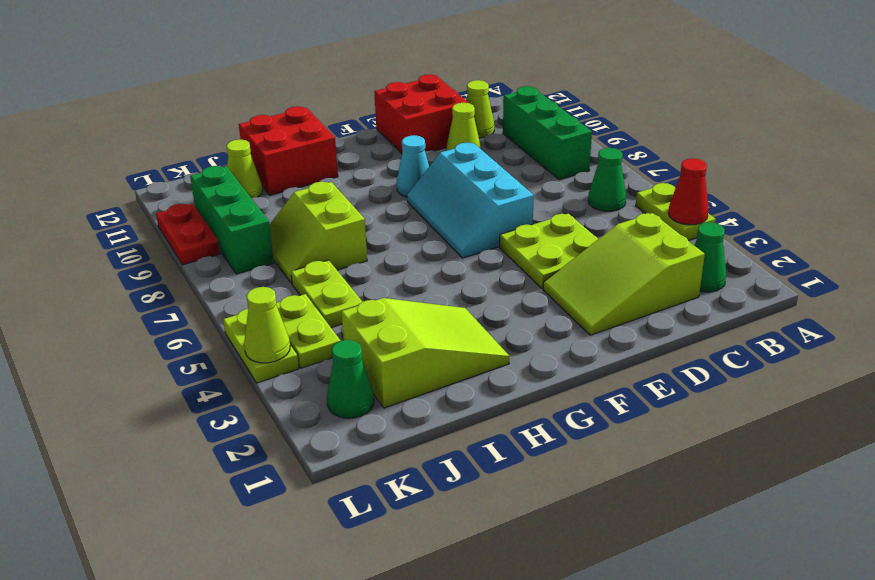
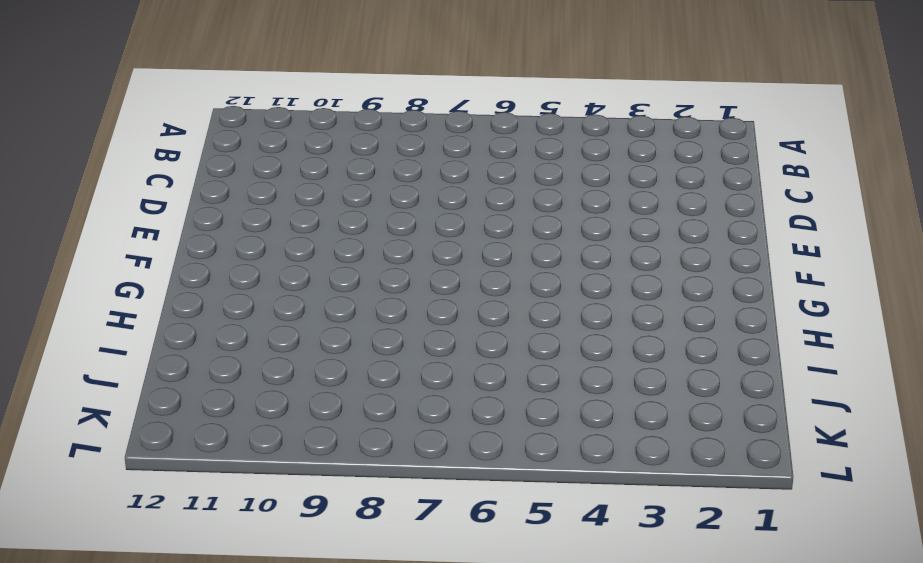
none -> lime plate A4:A5 level 1
none -> green cone B2 level 1
none -> green cone B6 level 1

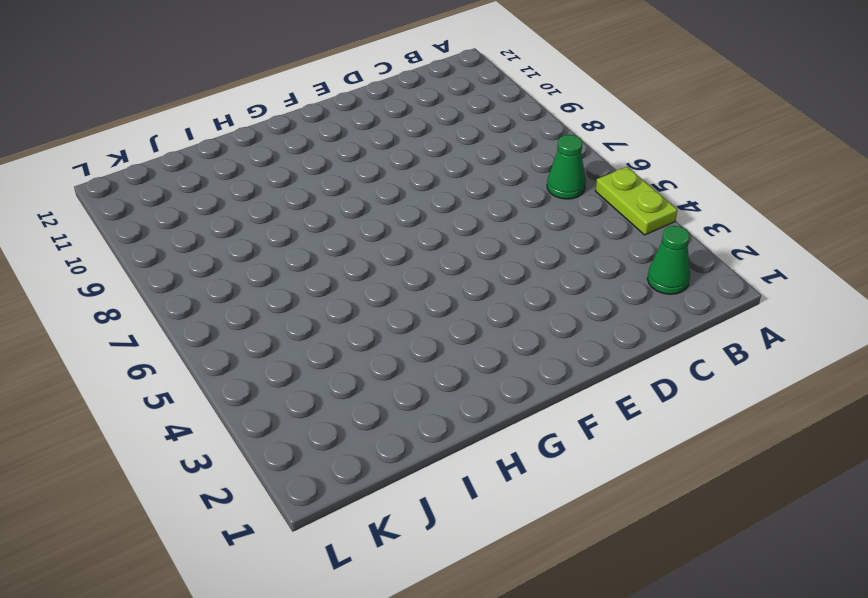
none -> green brick B8:B10 level 1
none -> lime slope C2:E3 level 1 top C
none -> lime cone C11 level 1

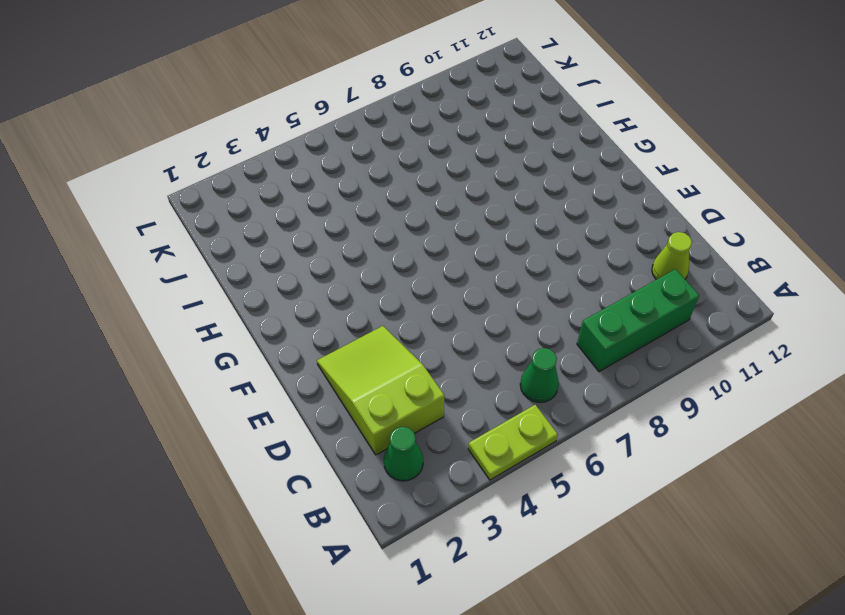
none -> lime plate D4:E5 level 1
none -> lime cone D10 level 1
none -> red brick D11:E12 level 1

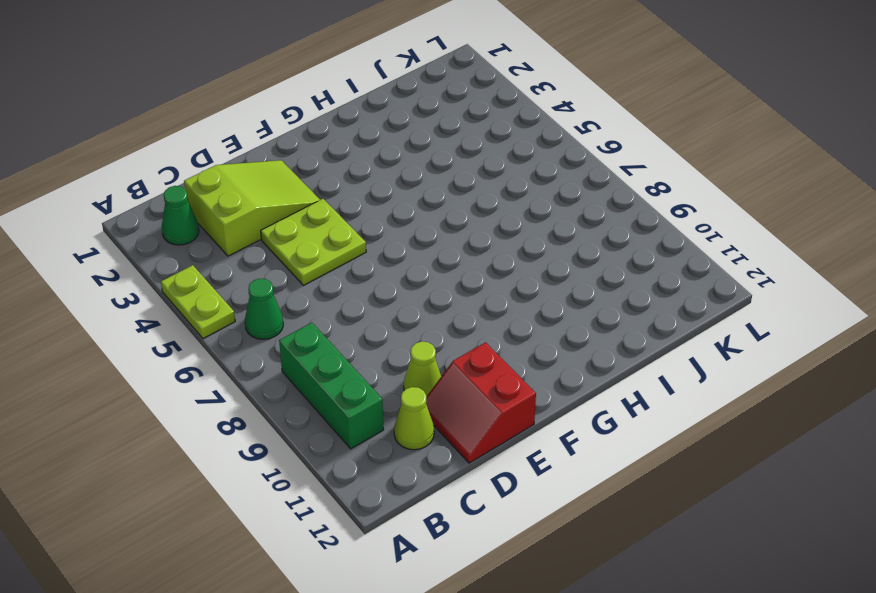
red slope D11:E12 level 1 top E -> red brick D11:E12 level 1
none -> cyan slope E6:F8 level 1 top E
none -> cyan cone F9 level 1
none -> lime slope H2:J3 level 1 top J

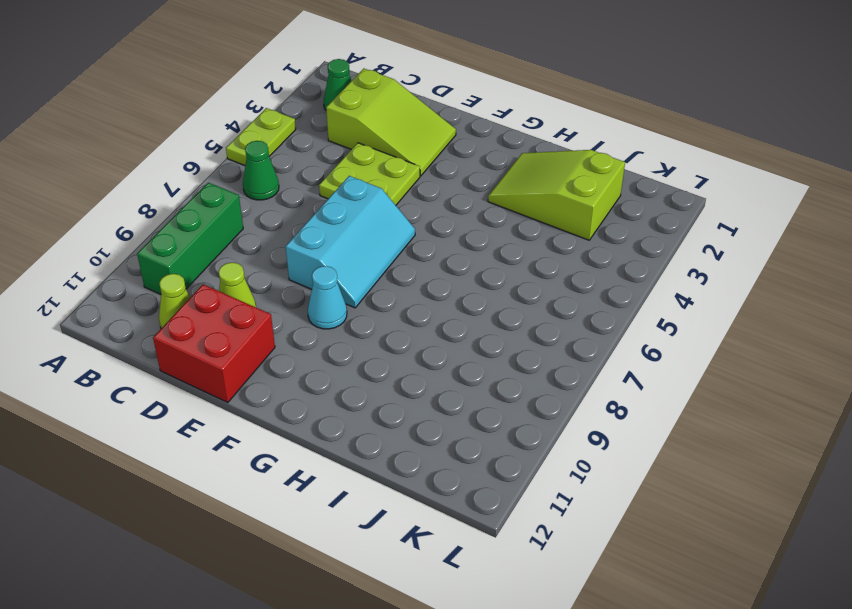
none -> red brick H11:I12 level 1
none -> lime slope I7:J8 level 1 top I
none -> lime plate J5:J6 level 1

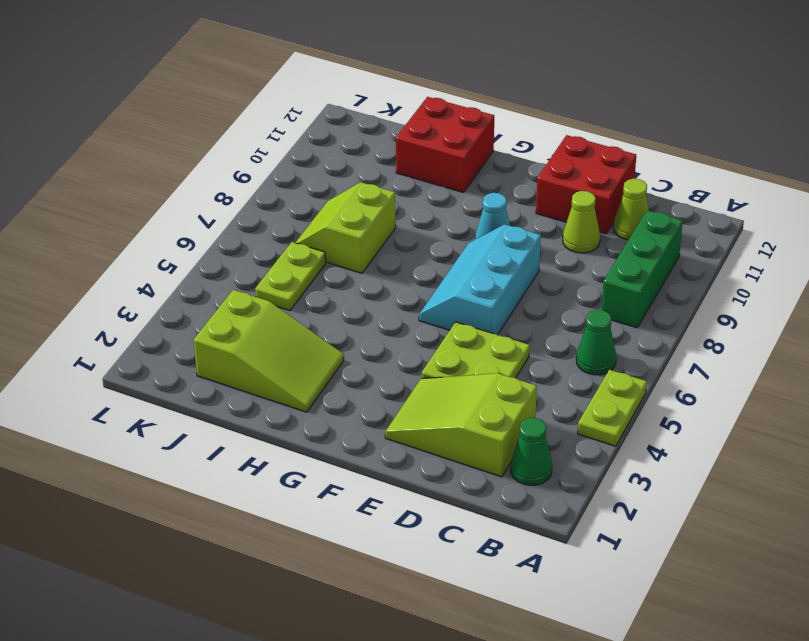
none -> lime cone J11 level 1
none -> green cone K2 level 1
none -> lime plate K4:K5 level 1

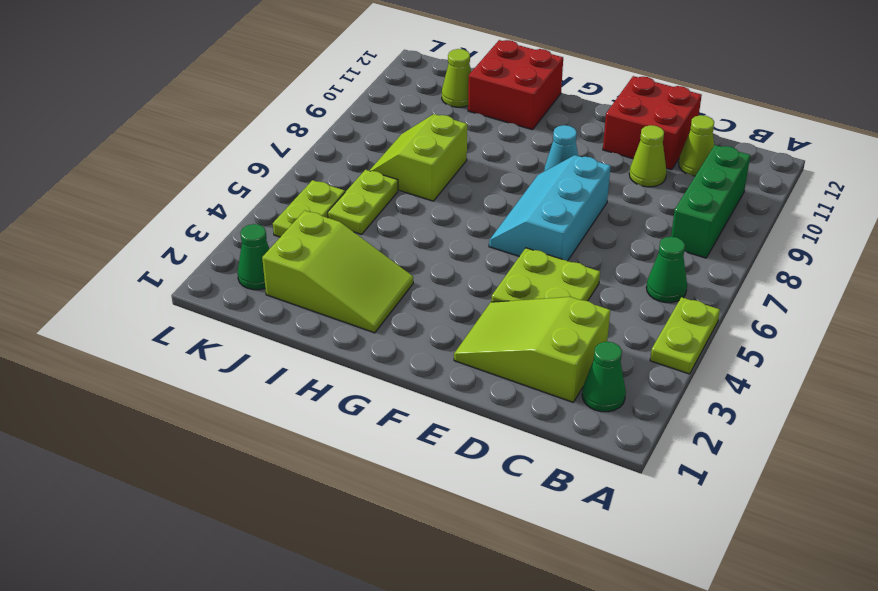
none -> green brick K8:K10 level 1
none -> lime plate L4:L5 level 1
none -> red plate L9:L10 level 1

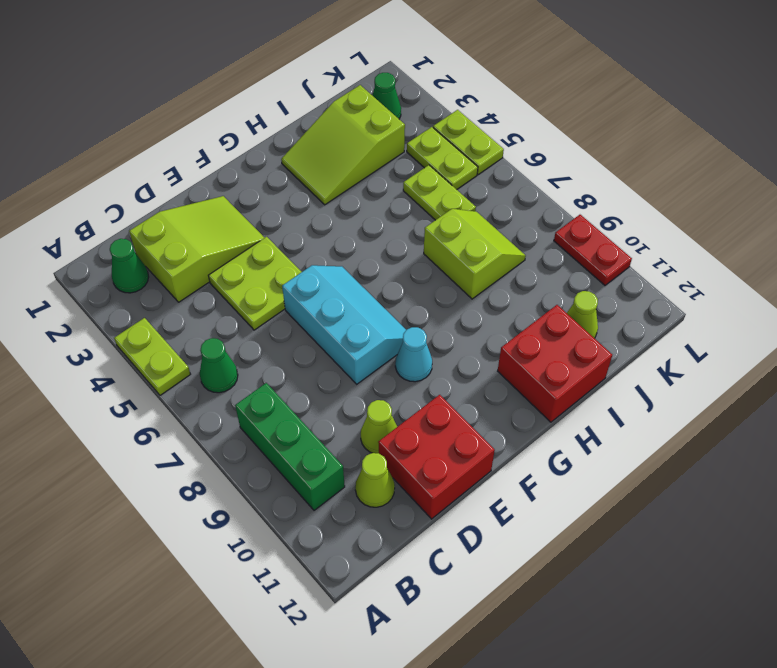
none -> green brick K8:K10 level 1
none -> red cone A4 level 2
none -> lime cone L4 level 2

